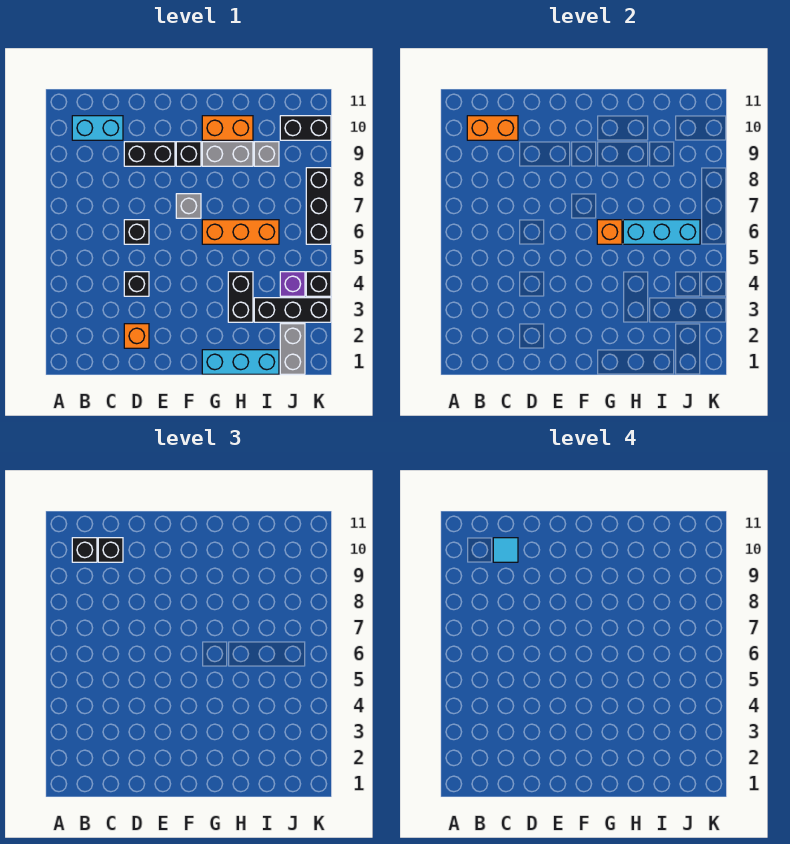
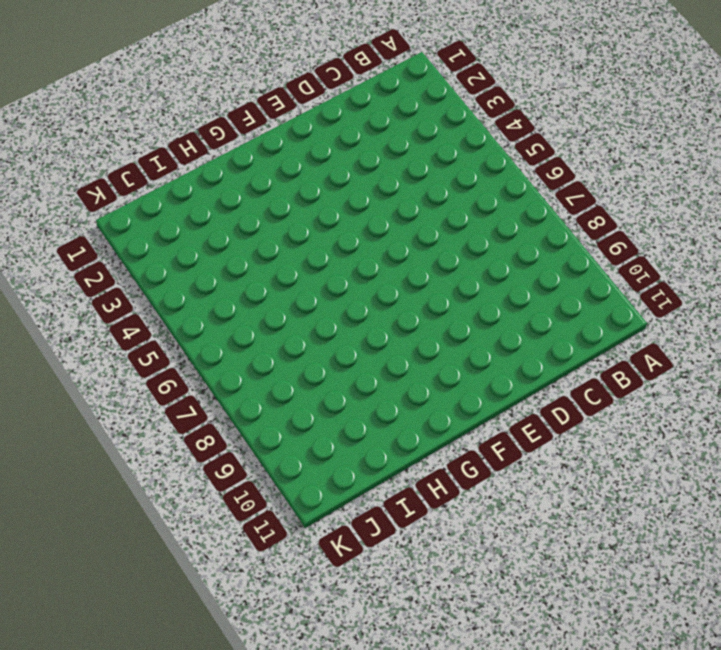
none -> cyan brick B10:C10 level 1
none -> orange brick D2 level 1
none -> black brick D4 level 1

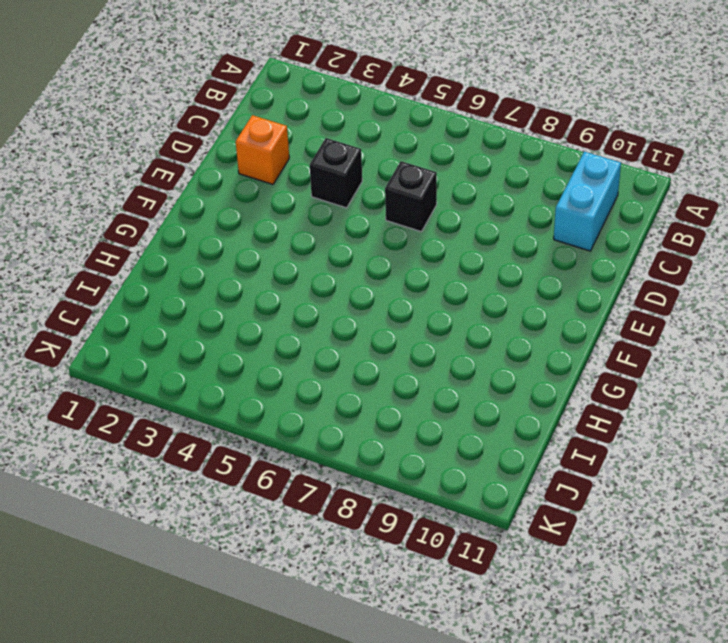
none -> black brick D9:E9 level 1
none -> grey brick F7 level 1
none -> black brick F9 level 1

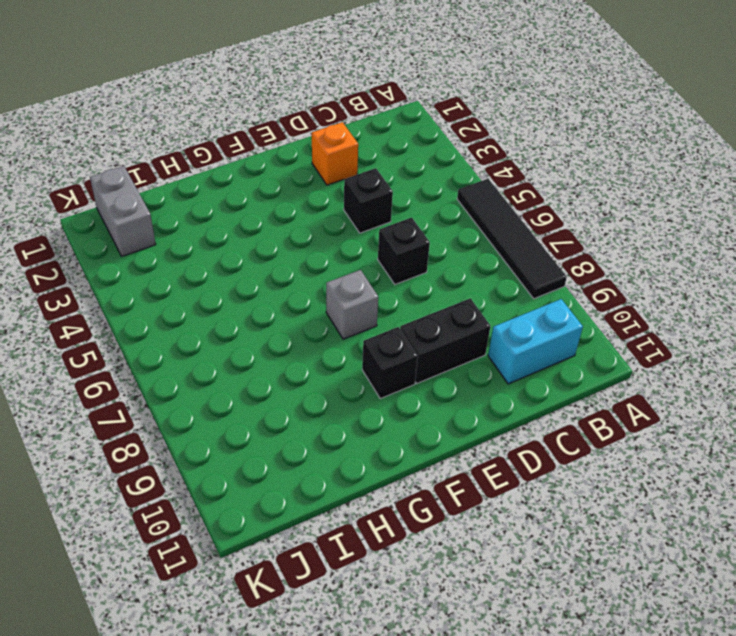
black tile A5:A8 level 1 -> none
none -> cyan brick G1:I1 level 1
none -> orange brick G6:I6 level 1
none -> grey brick G9:H9 level 1

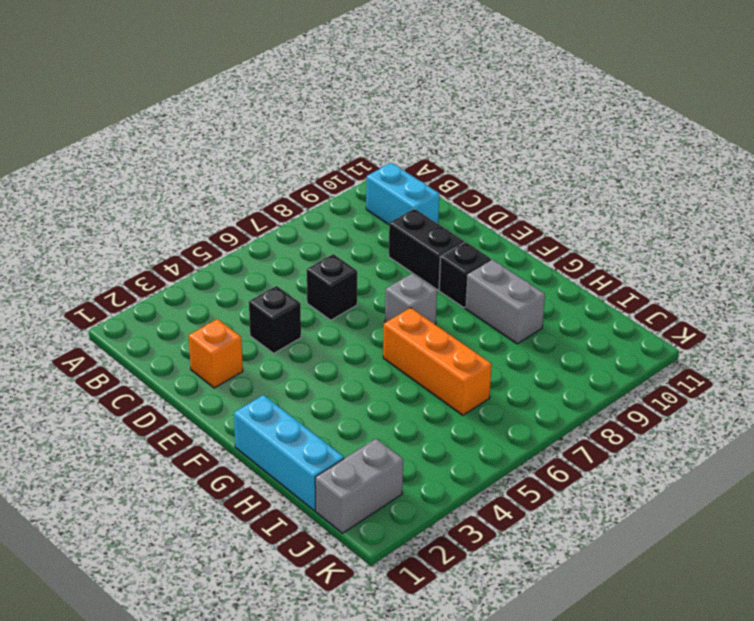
none -> orange brick G10:H10 level 1
none -> black brick H3:H4 level 1
none -> black brick I3:K3 level 1

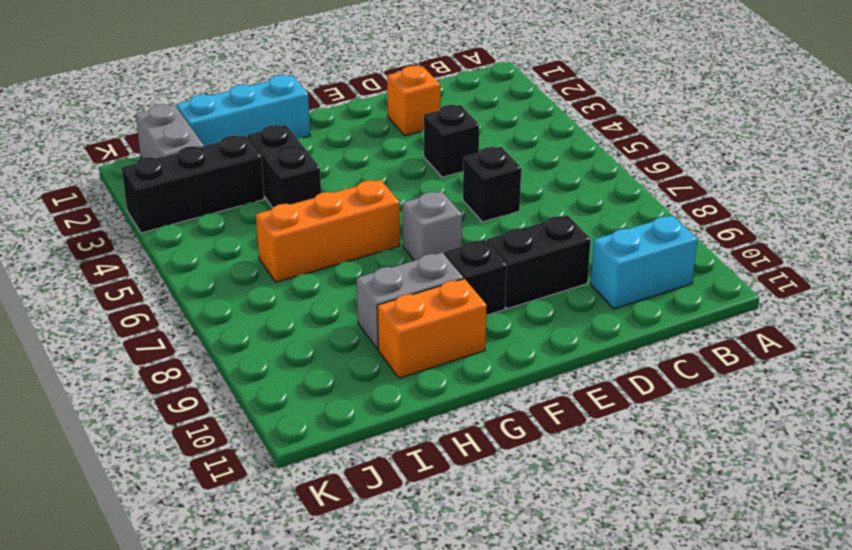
none -> grey brick I9 level 1
none -> purple brick J4 level 1
none -> black brick J10:K10 level 1

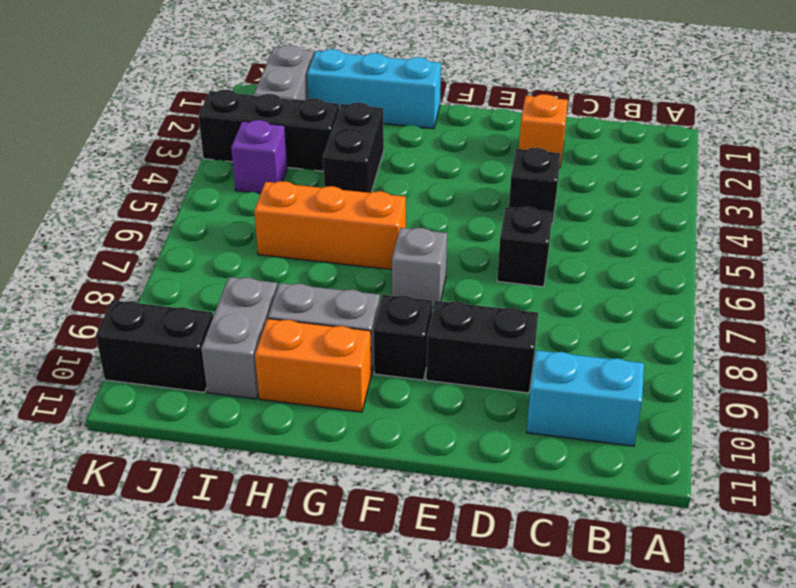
grey brick I9:I10 level 1 -> grey brick I9 level 1
none -> black brick K4 level 1
none -> black brick K6:K8 level 1
none -> orange brick B10:C10 level 2

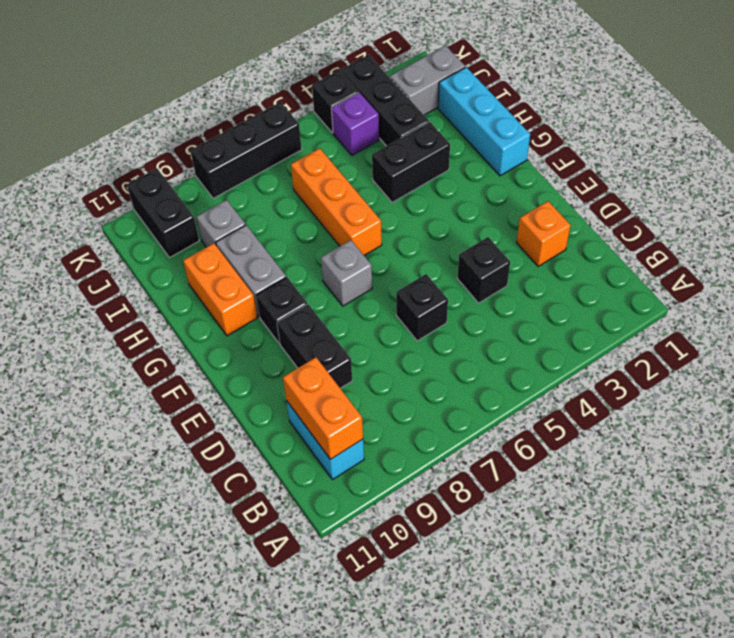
none -> orange brick G6 level 2
none -> cyan brick H6:J6 level 2
none -> black brick B10 level 3

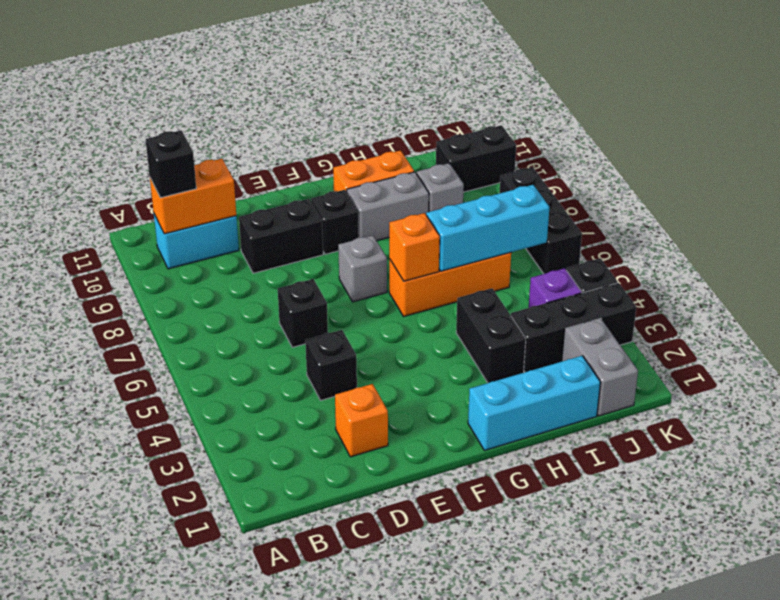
none -> black brick C10 level 3
none -> cyan tile C10 level 4

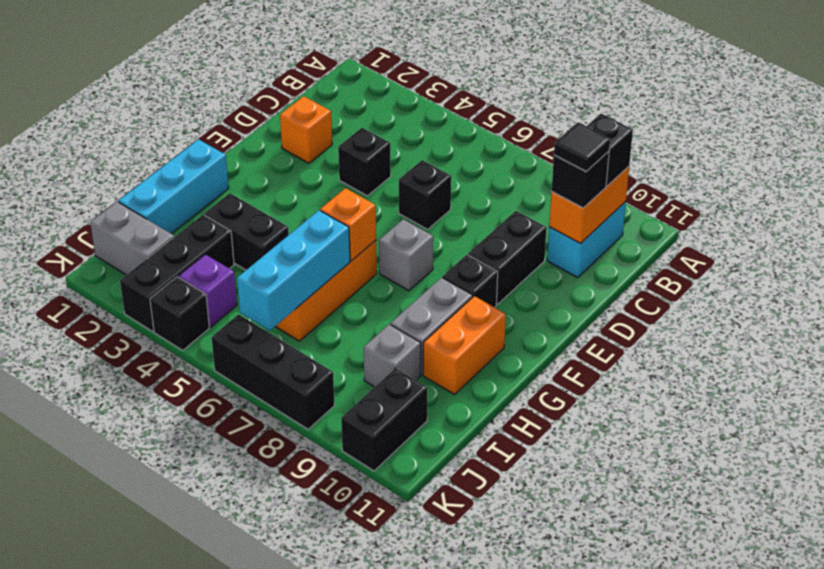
black tile C10 level 4 -> cyan tile C10 level 4

